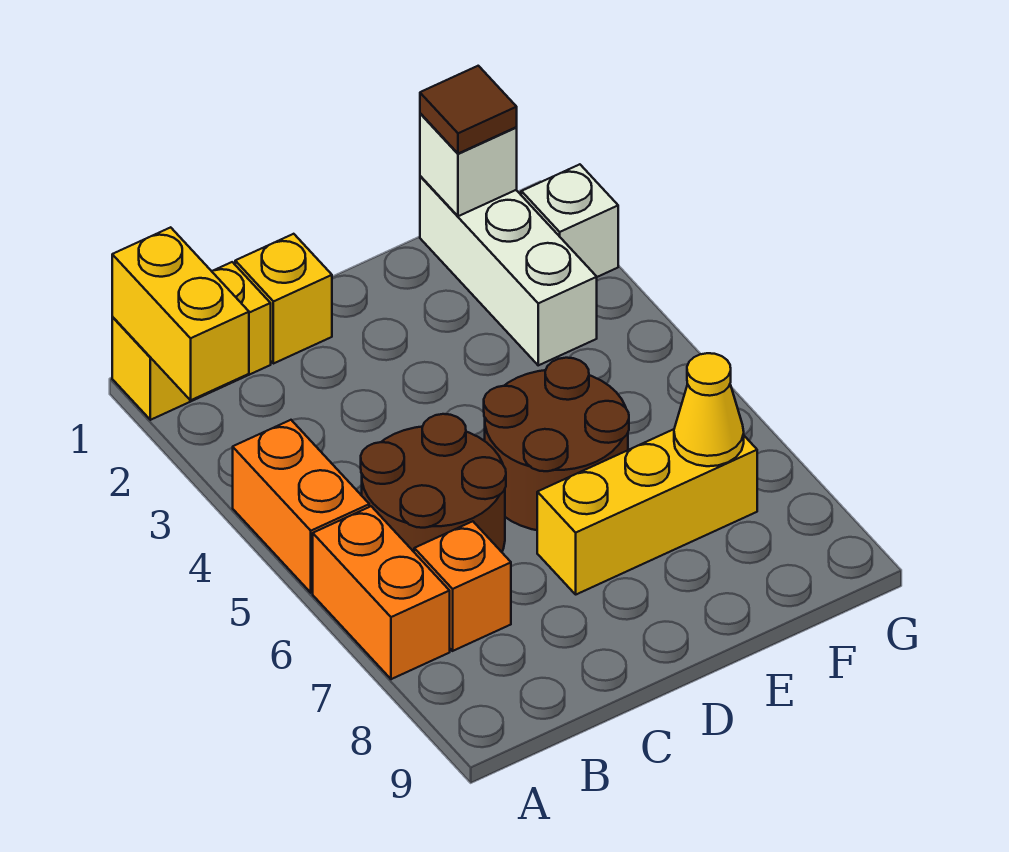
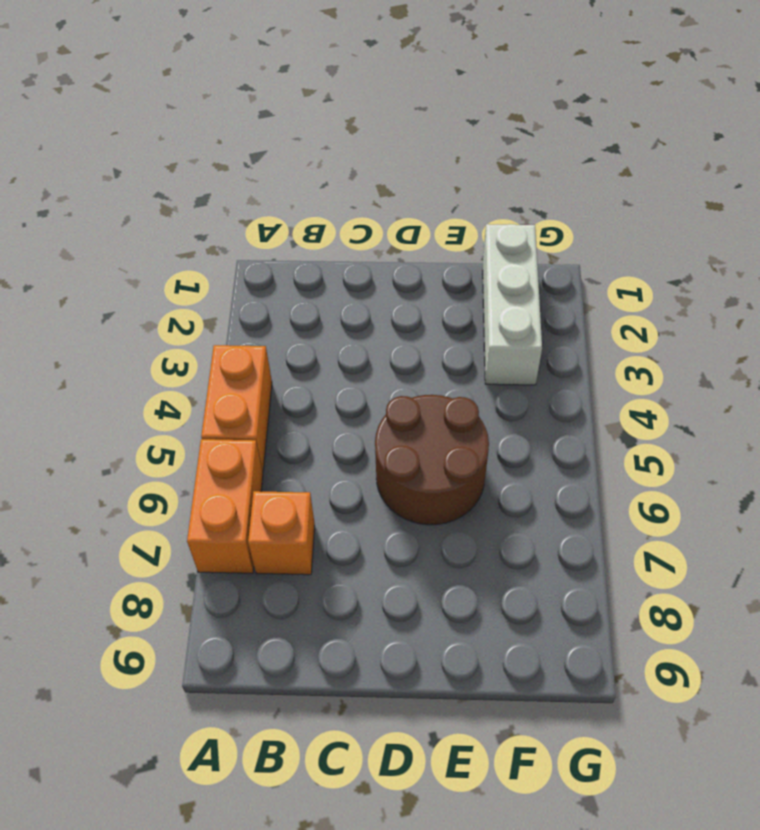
none -> yellow brick A1:B1 level 1
none -> brown round brick B5:C6 level 1
none -> yellow brick C1 level 1

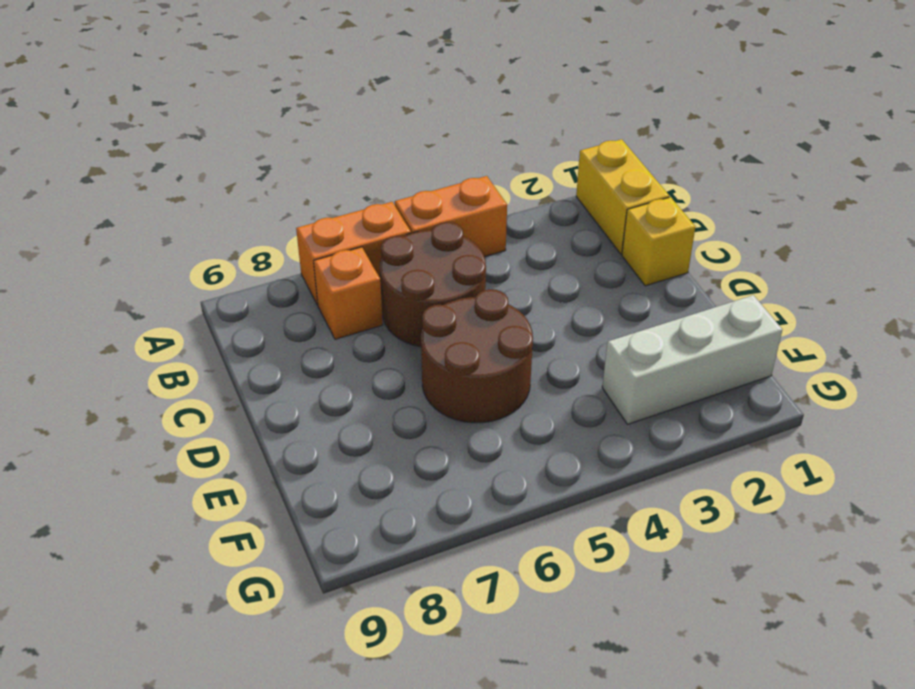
none -> yellow brick D7:F7 level 1
none -> white brick G2 level 1
none -> yellow brick A1:A2 level 2

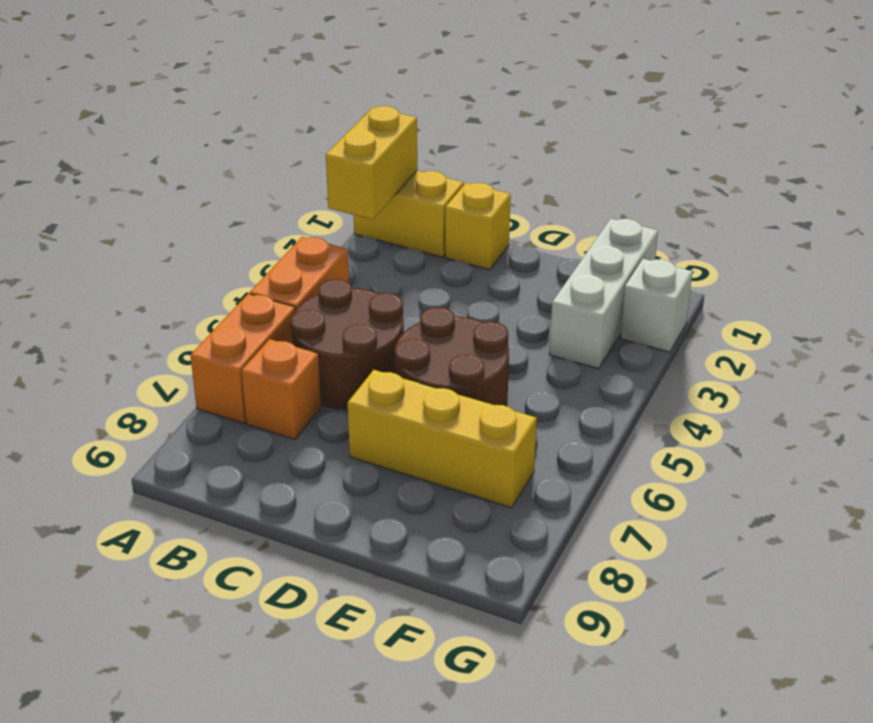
none -> white brick F1 level 2
none -> yellow cone F7 level 2
none -> brown tile F1 level 3

